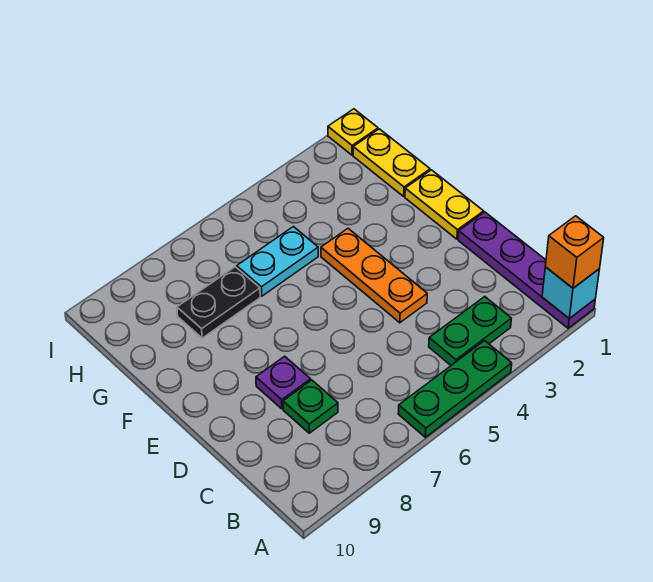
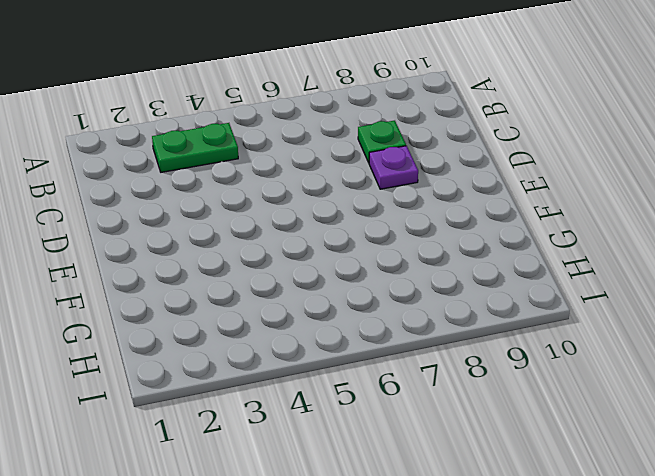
none -> purple plate A1:D1 level 1
none -> green plate A4:A6 level 1
none -> orange plate D4:F4 level 1

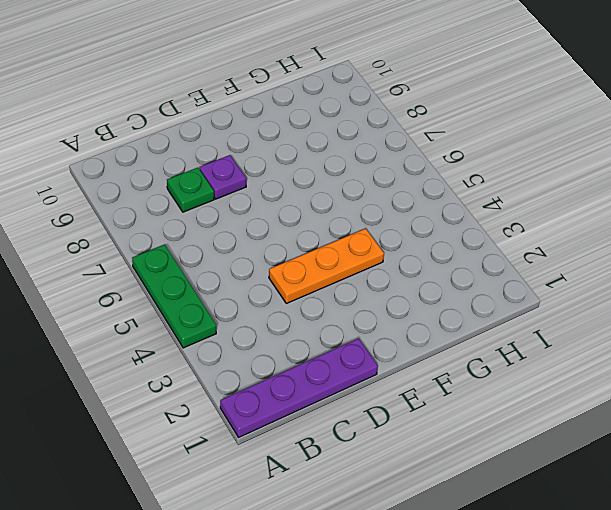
none -> green plate B3:B4 level 1
none -> yellow plate E1:F1 level 1
none -> yellow plate G1:H1 level 1

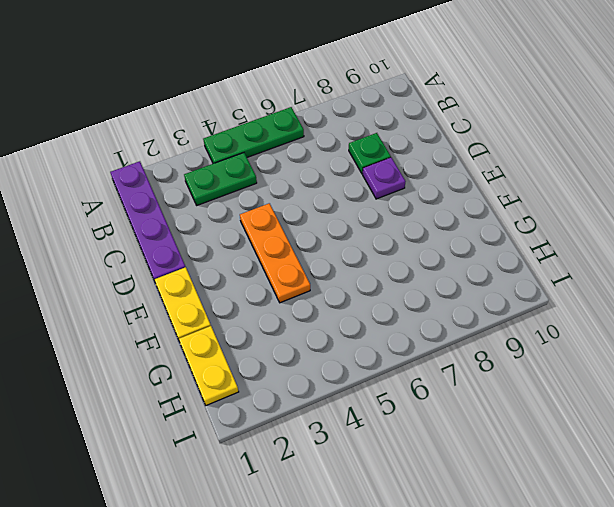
none -> cyan plate G5:G6 level 1
none -> black plate G7:G8 level 1
none -> yellow plate I1 level 1

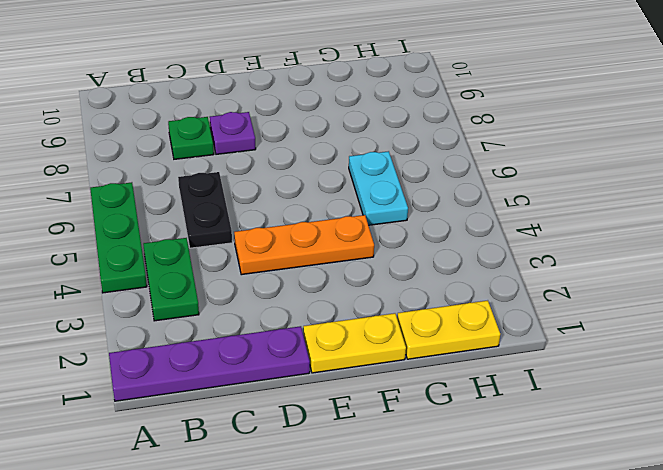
black plate C5:C6 level 1 -> black plate G7:G8 level 1
none -> yellow plate I1 level 1
none -> cyan brick A1 level 2
none -> orange brick A1 level 3

